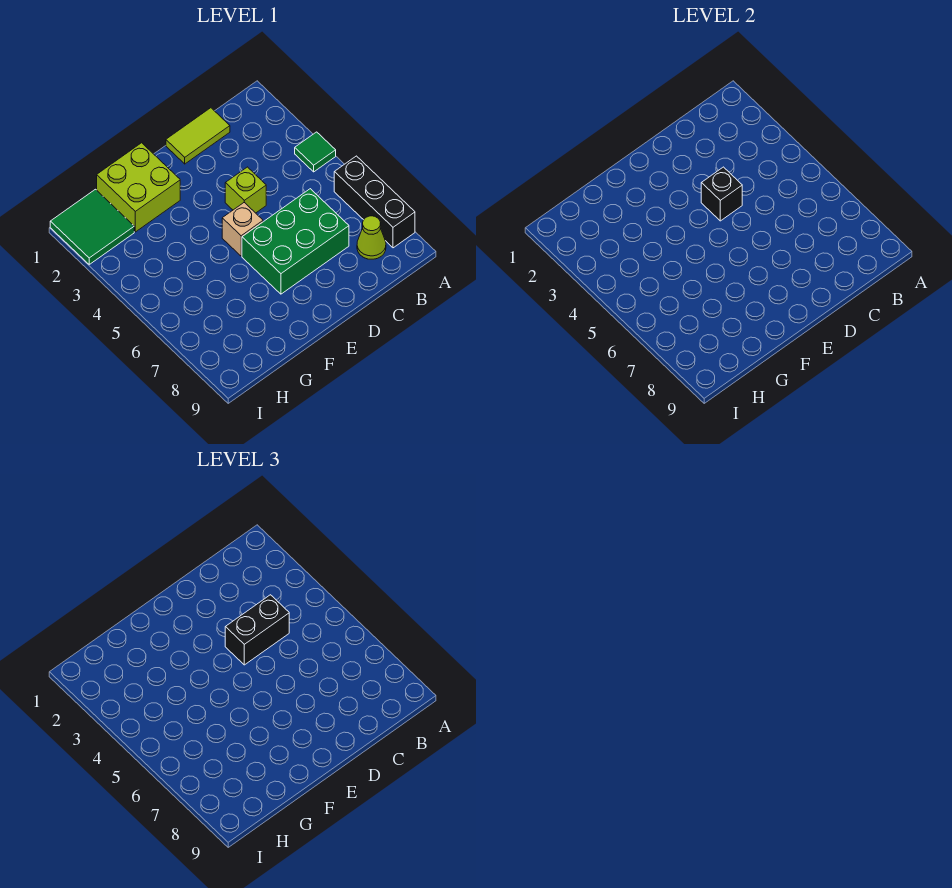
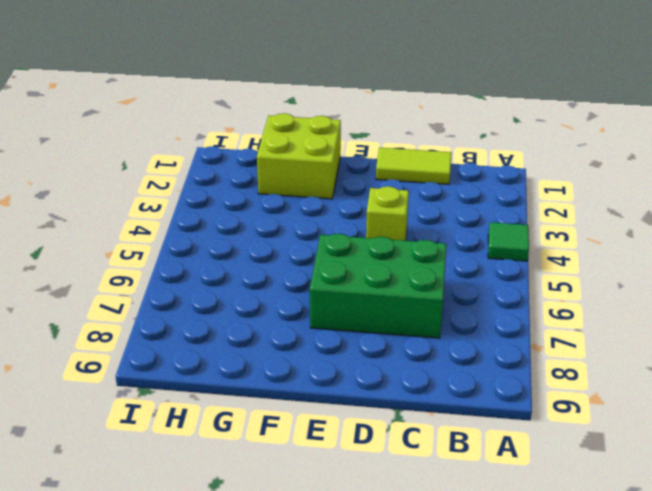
none -> black brick A6:A8 level 1
none -> lime cone B8 level 1

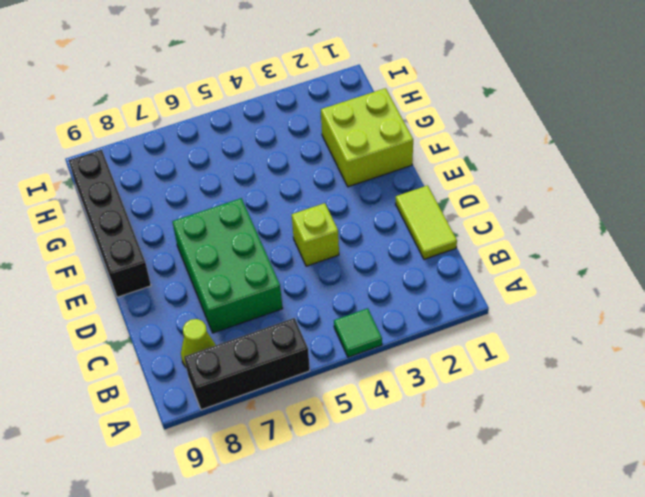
black brick E9:H9 level 1 -> none
none -> tan brick E5 level 1
none -> green tile H1:I2 level 1

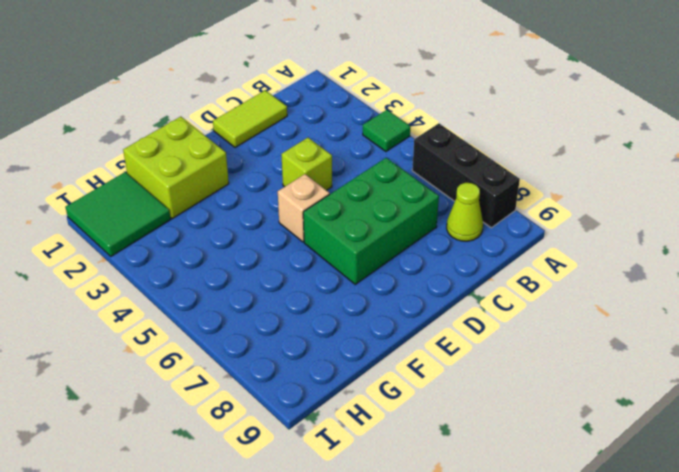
none -> black brick D4 level 2
none -> black brick C4:D4 level 3

